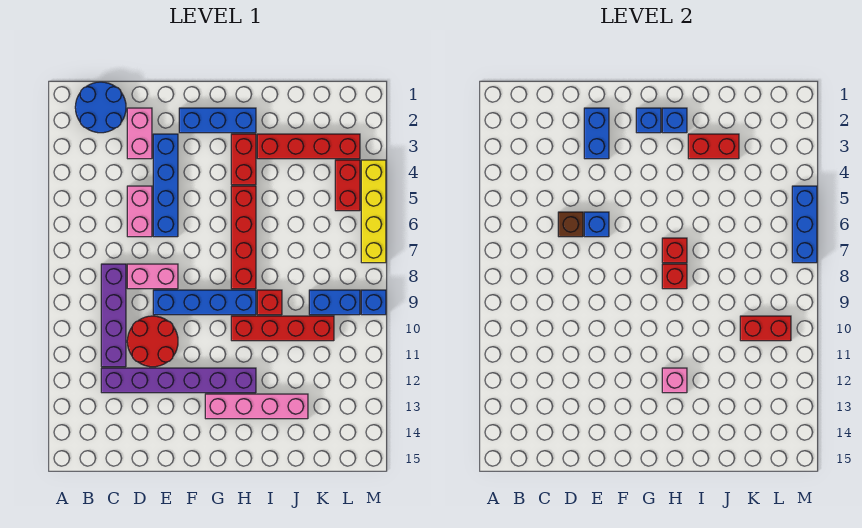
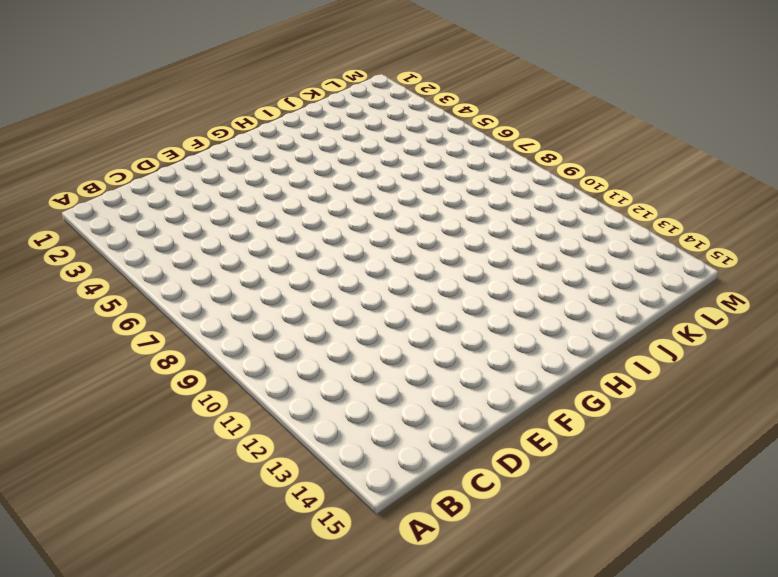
none -> blue round brick B1:C2 level 1
none -> purple brick C8:C11 level 1
none -> purple brick C12:H12 level 1
none -> pink brick D2:D3 level 1

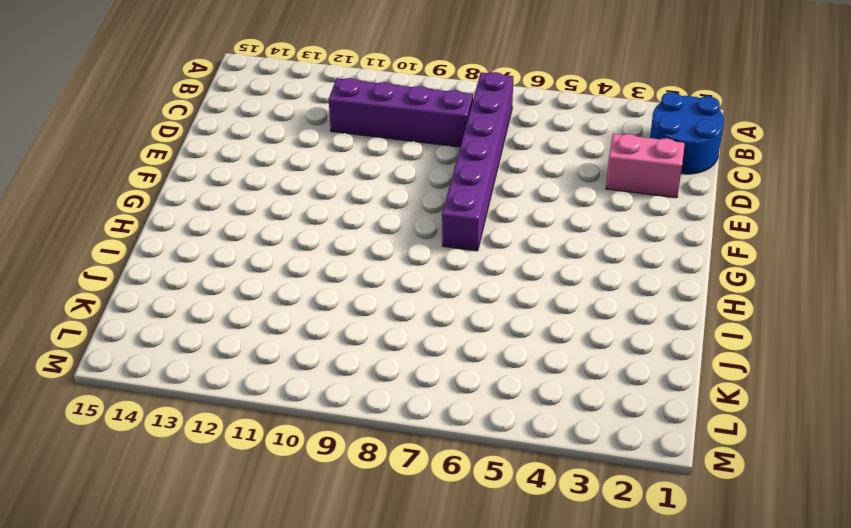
purple brick B7:G7 level 1 -> purple brick C12:H12 level 1
none -> pink brick D5:D6 level 1
none -> pink brick D8:E8 level 1
none -> red round brick D10:E11 level 1
none -> blue brick E3:E6 level 1

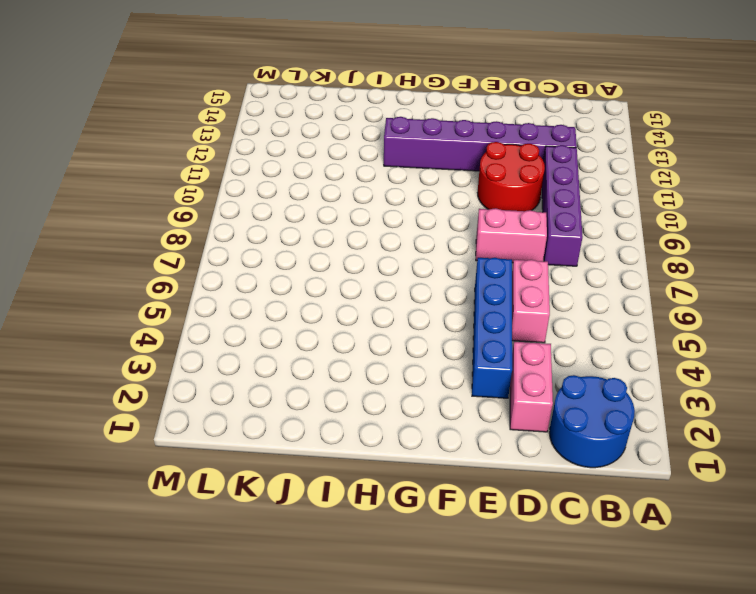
none -> blue brick E9:H9 level 1
none -> blue brick F2:H2 level 1
none -> pink brick G13:J13 level 1
none -> red brick H3:H4 level 1

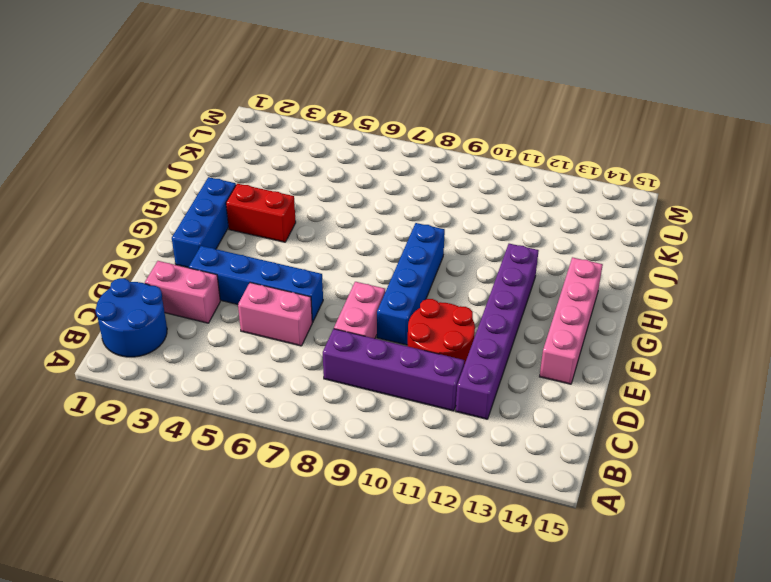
pink brick E14:H14 level 1 -> pink brick G13:J13 level 1
none -> red brick H5:H8 level 1
none -> red brick H10:K10 level 1
none -> red brick I3:L3 level 1
none -> red brick I9 level 1

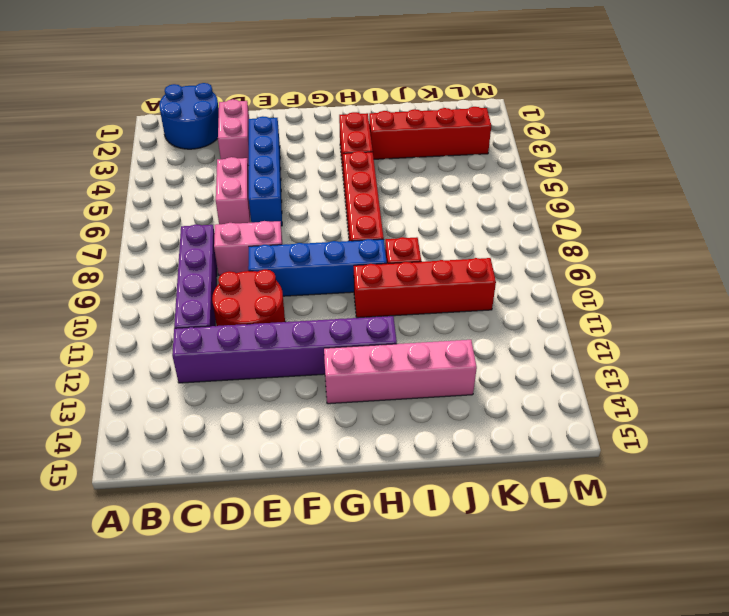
none -> blue brick F2:H2 level 1
none -> blue brick K9:L9 level 1
none -> red brick L4:L5 level 1
none -> yellow brick M4:M7 level 1

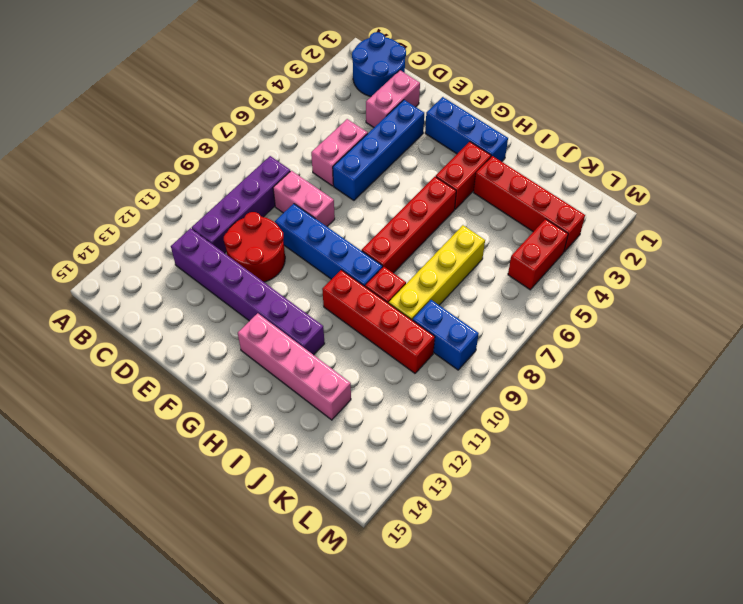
yellow brick J6:J9 level 1 -> yellow brick M4:M7 level 1
none -> blue brick M9 level 1
none -> brown brick D6 level 2
none -> blue brick E2:E3 level 2
none -> blue brick E6 level 2

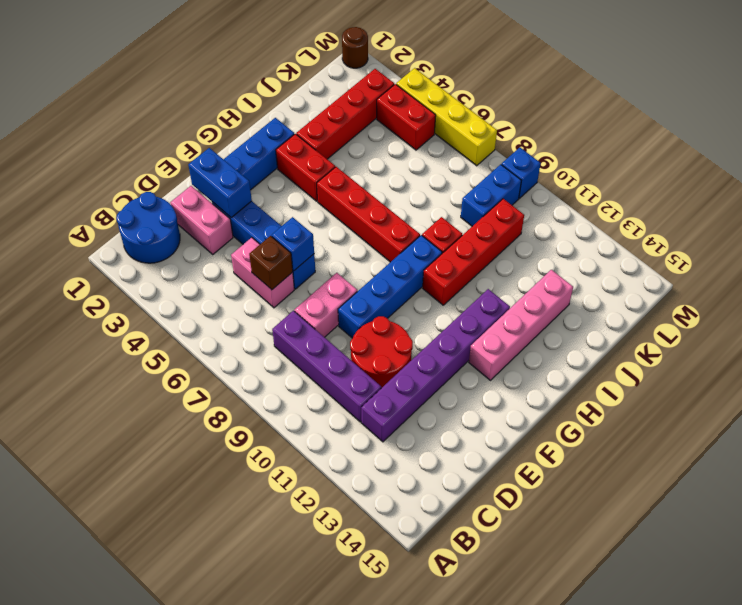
brown round brick M1 level 1 -> none
none -> blue brick G2 level 2
none -> blue brick H2 level 2
none -> red brick H7 level 2
none -> red brick H8 level 2

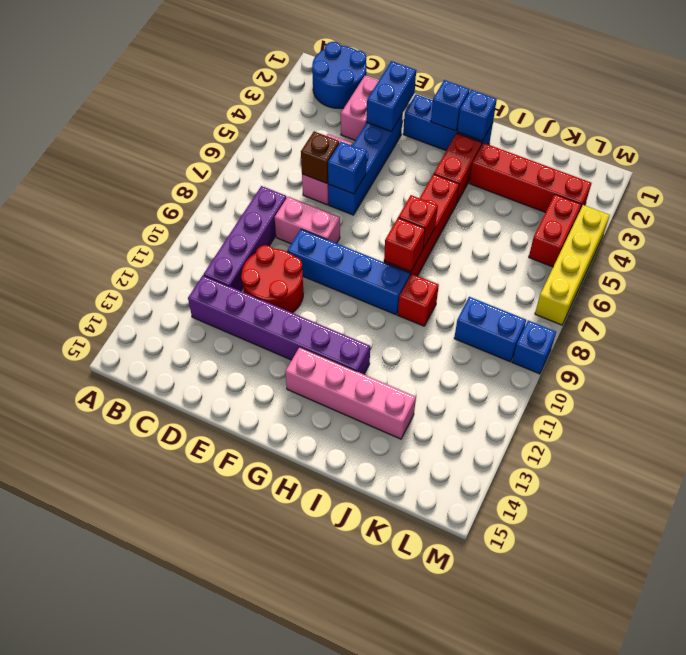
none -> red brick H10:K10 level 1
none -> pink brick H12 level 2
none -> red brick I3:J3 level 2
none -> red brick K10:L10 level 2

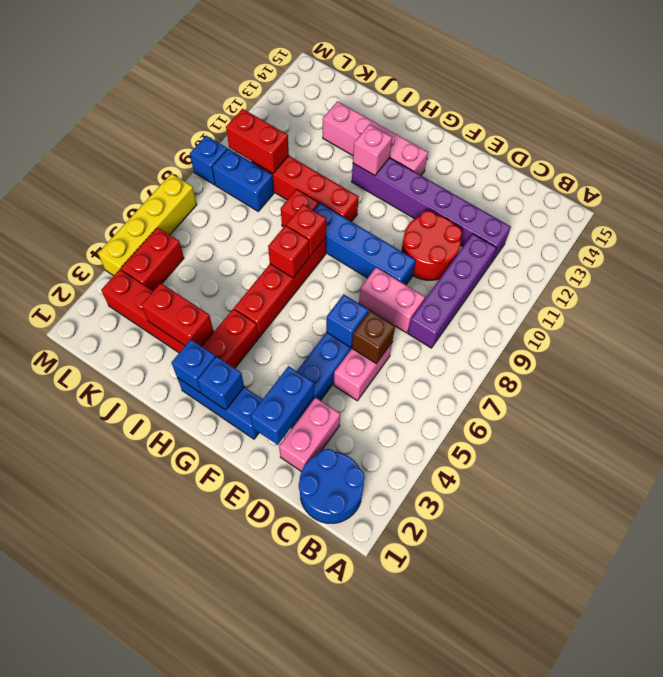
none -> blue brick M5:M7 level 2

